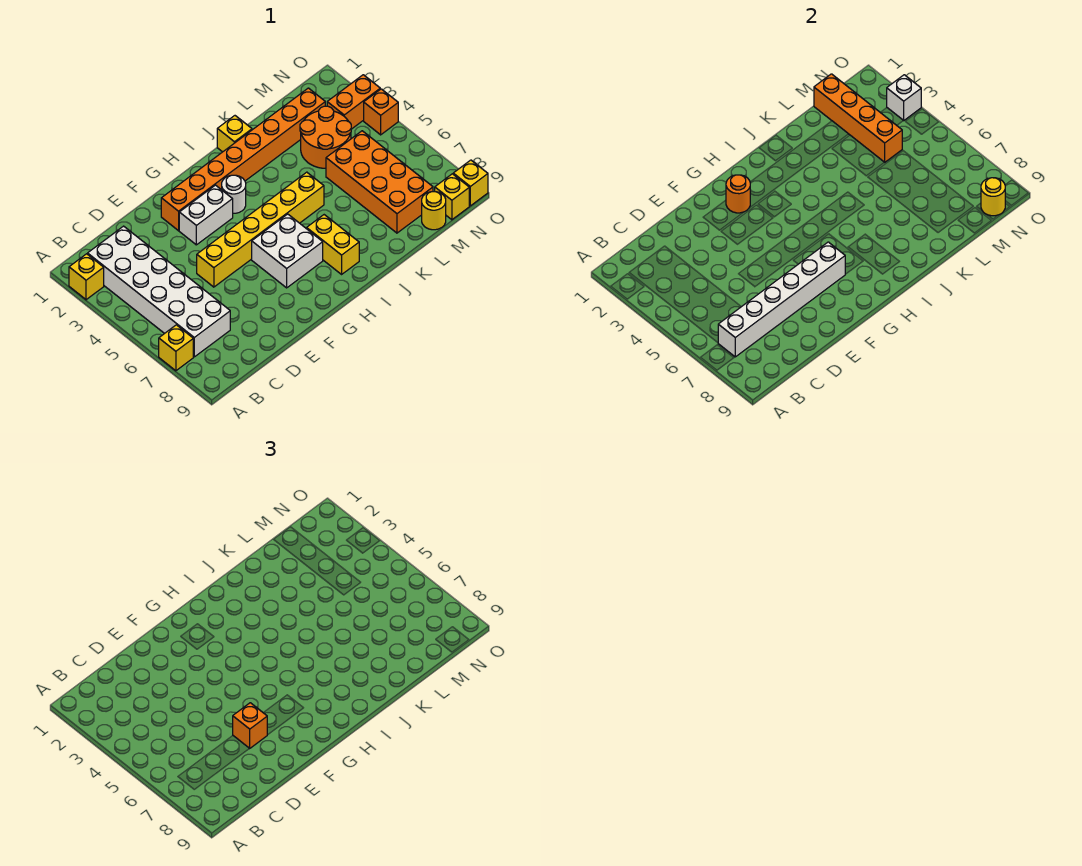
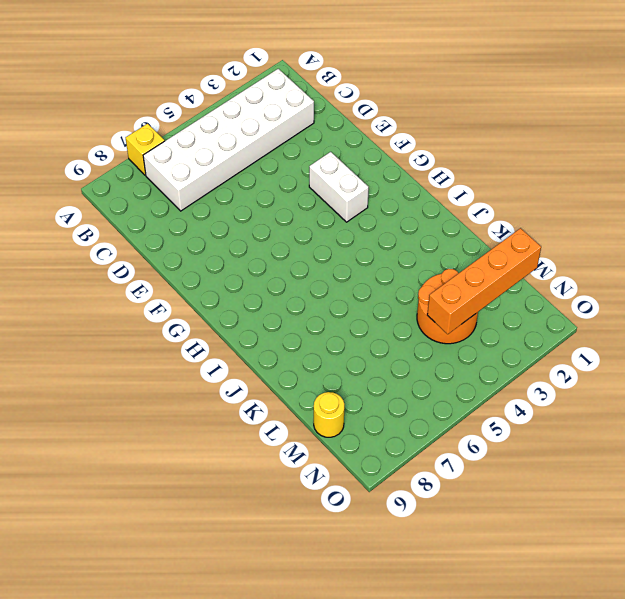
none -> yellow brick A2 level 1
none -> yellow brick E5:J5 level 1
none -> orange brick F2:M2 level 1

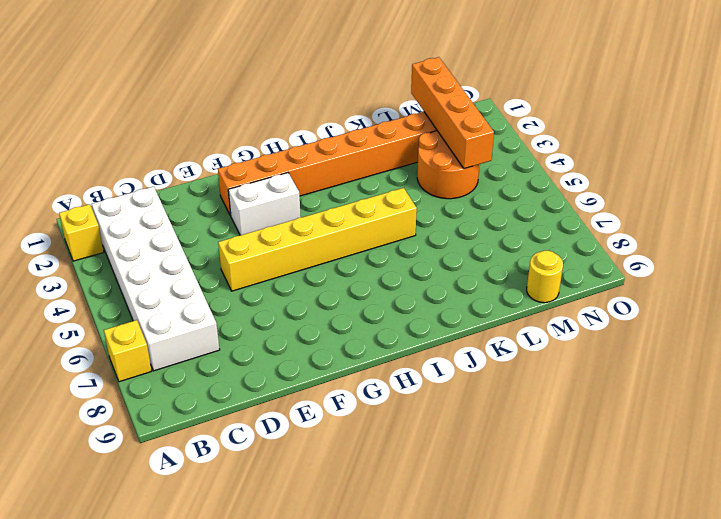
none -> white brick G6:H7 level 1
none -> white round brick H3 level 1
none -> yellow brick I7:I8 level 1

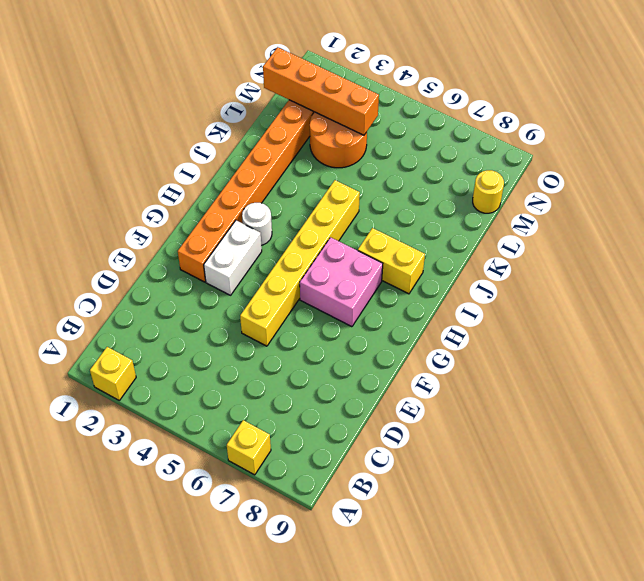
pink brick G6:H7 level 1 -> white brick G6:H7 level 1
none -> white brick B2:C7 level 1
none -> yellow brick J1 level 1
none -> orange brick L5:M8 level 1

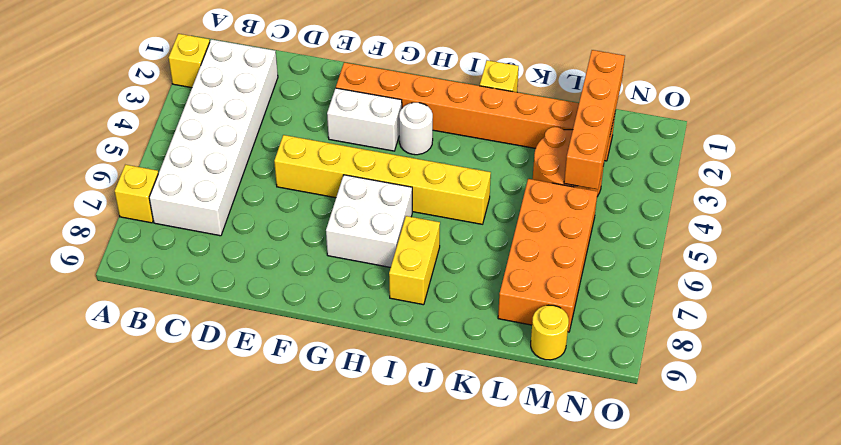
none -> orange brick N3:O3 level 1
none -> yellow brick N9 level 1
none -> orange brick O4 level 1

